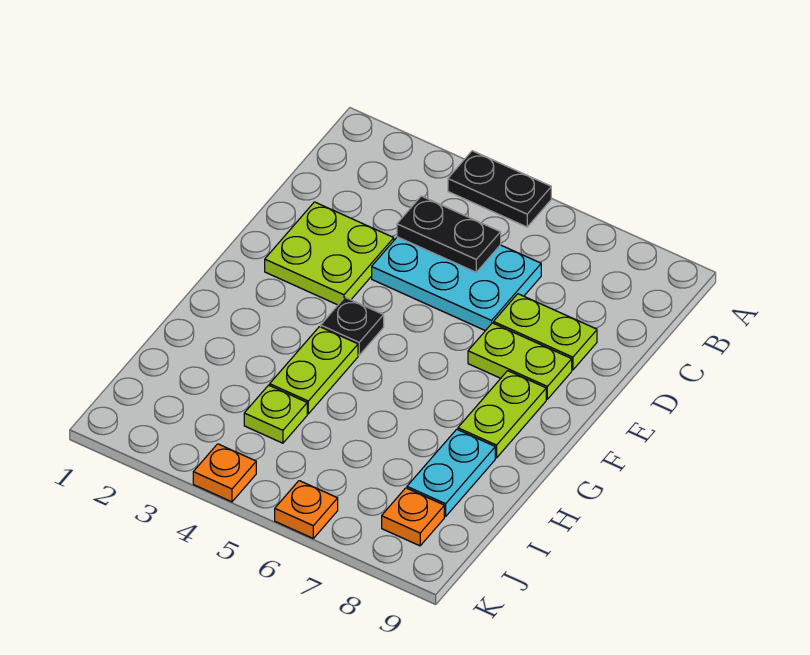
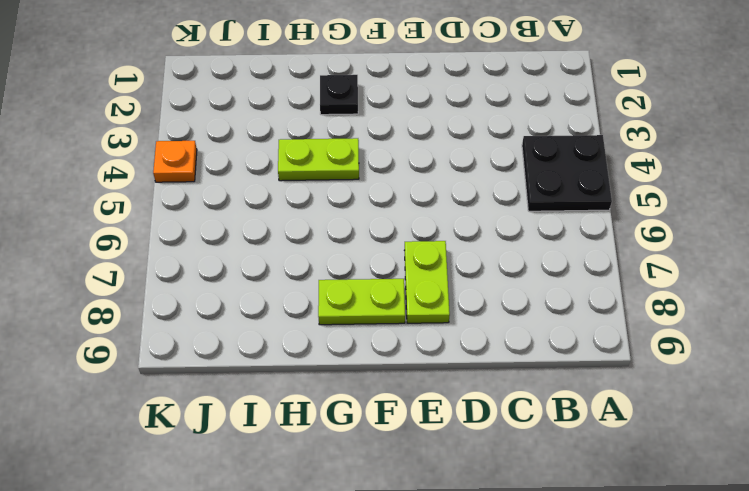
black plate A4:B5 level 1 -> black plate A4:A5 level 1
black plate G2 level 1 -> black plate F4 level 1
none -> cyan plate C4:D6 level 1
none -> lime plate D2:E3 level 1
none -> lime plate D7:D8 level 1

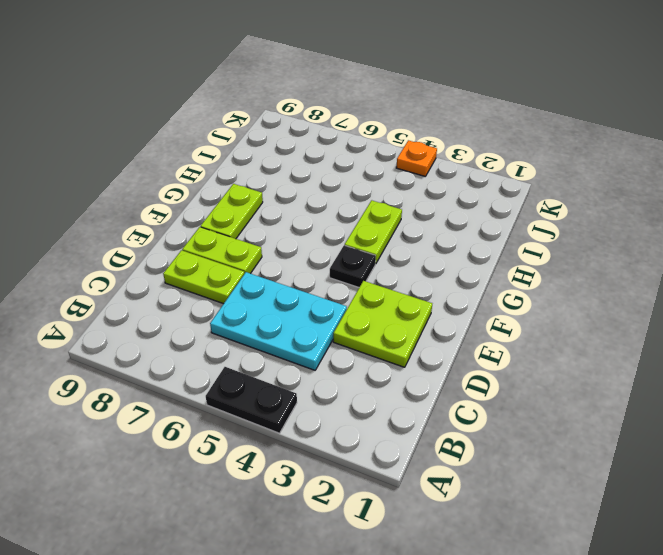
none -> cyan plate H8:I8 level 1
none -> lime plate I4 level 1
none -> orange plate J8 level 1

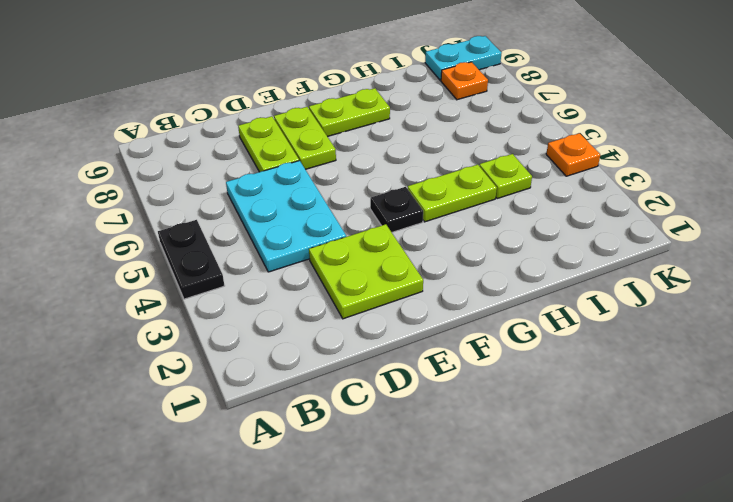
cyan plate J9:K9 level 1 -> cyan plate H8:I8 level 1
none -> orange plate K6 level 1
none -> black plate C4:C5 level 2

